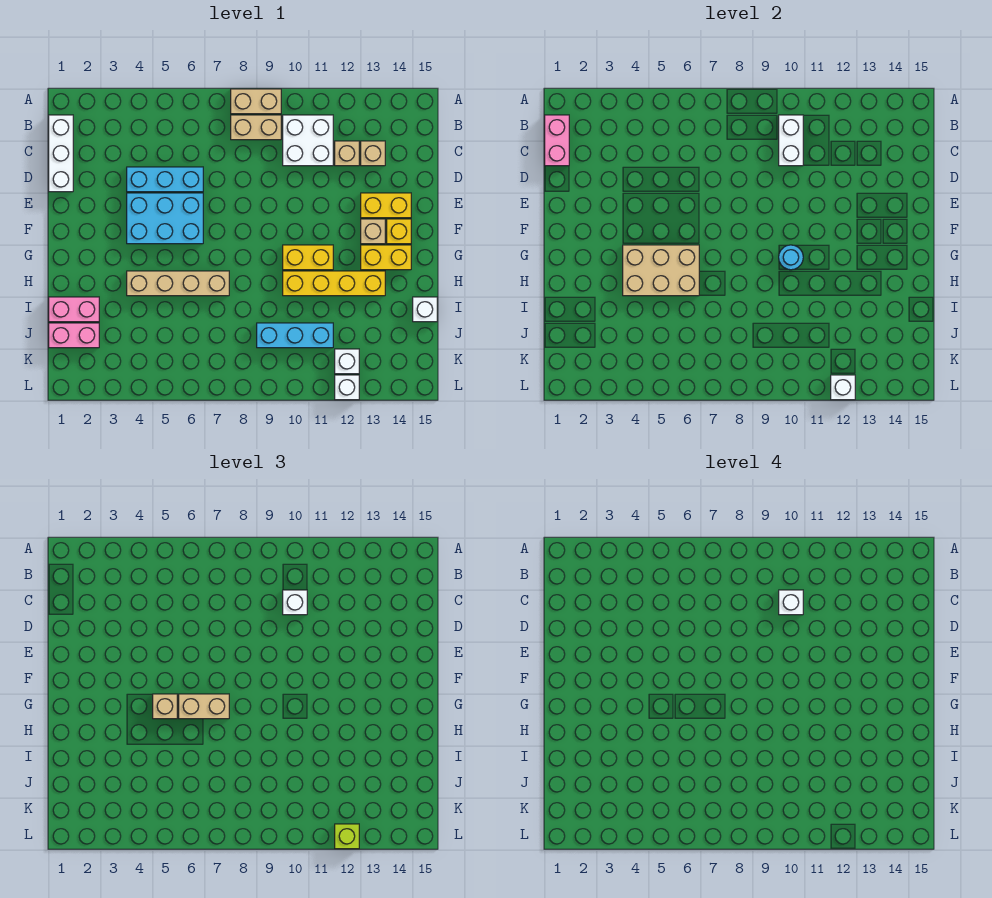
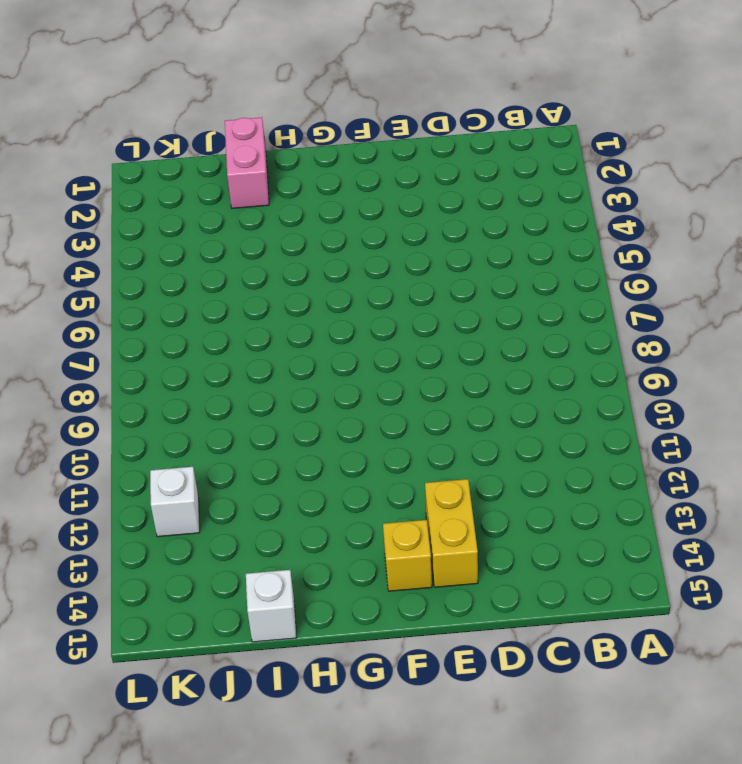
none -> tan brick A8:A9 level 1
none -> white brick B1:D1 level 1
none -> tan brick B8:B9 level 1
none -> white brick B10:C11 level 1

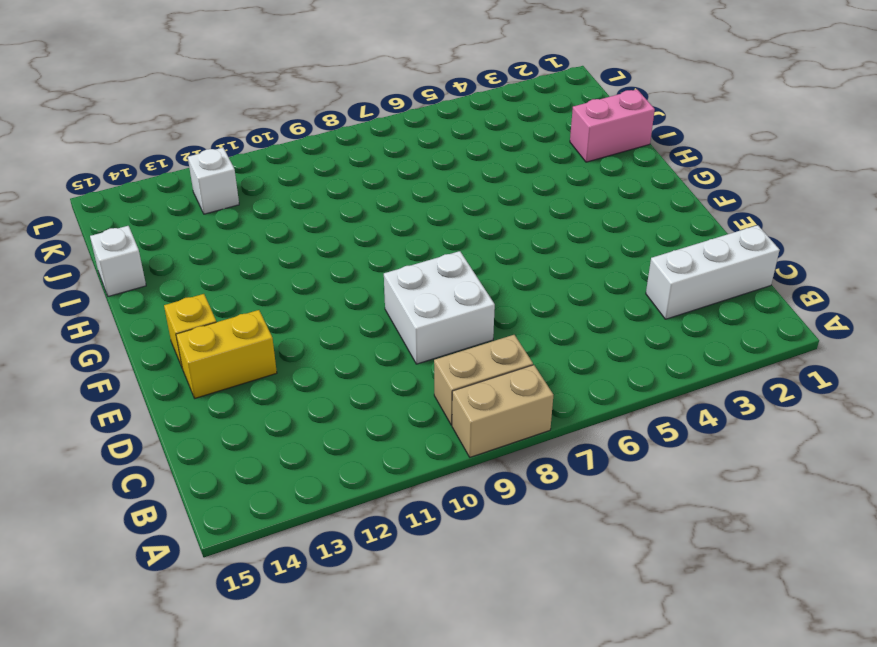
white brick C1:C3 level 1 -> white brick B1:D1 level 1
white brick D8:E9 level 1 -> white brick B10:C11 level 1
none -> tan brick C12 level 1
none -> tan brick C13 level 1
none -> cyan brick D4:D6 level 1
none -> cyan brick E4:F6 level 1

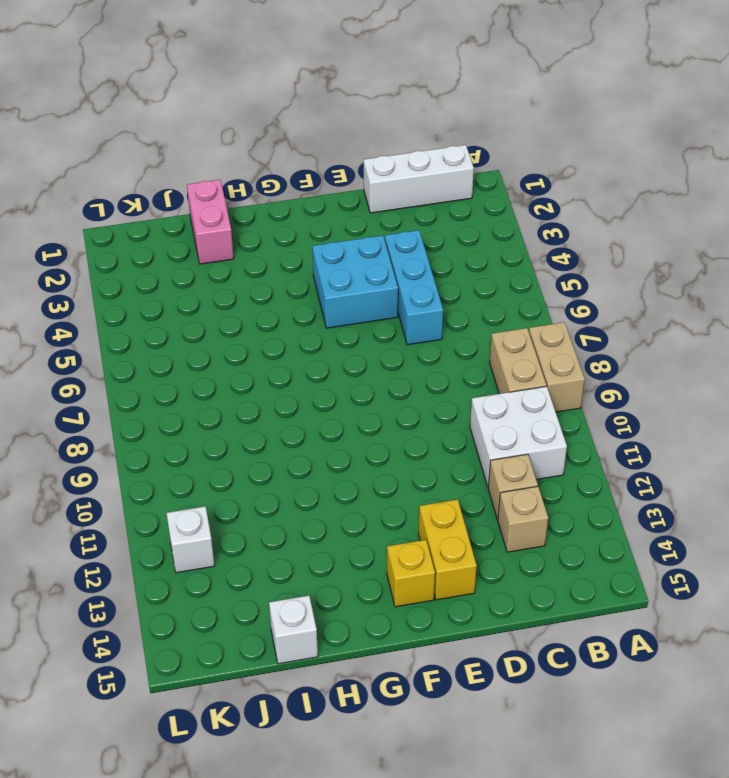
cyan brick E4:F5 level 1 -> cyan brick E4:F6 level 1
none -> tan brick F13 level 1
none -> yellow brick G10:G11 level 1
none -> yellow brick G13:G14 level 1
none -> tan brick H4:H7 level 1

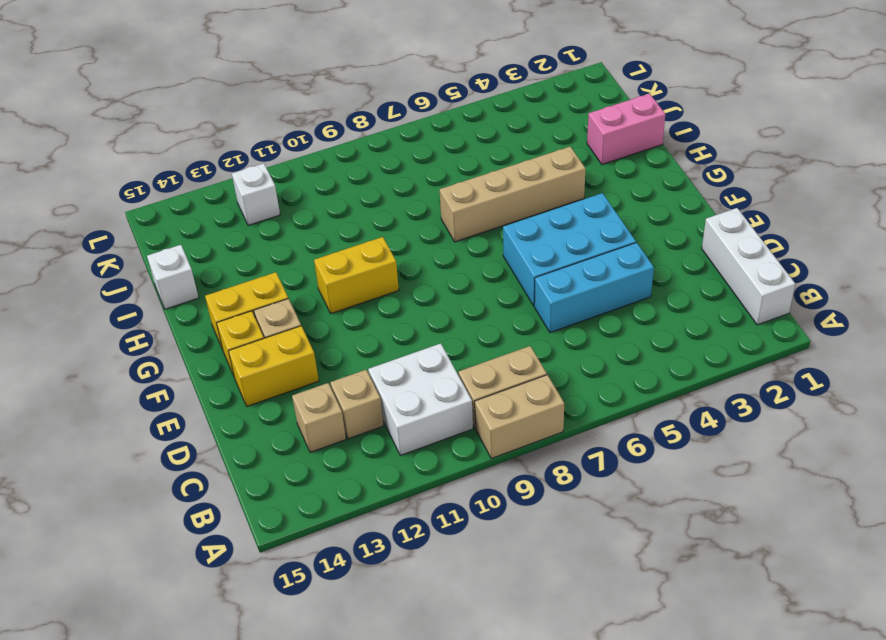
none -> yellow brick H10:H13 level 1
none -> pink brick J1:J2 level 1
none -> cyan brick J9:J11 level 1
none -> white brick L12 level 1

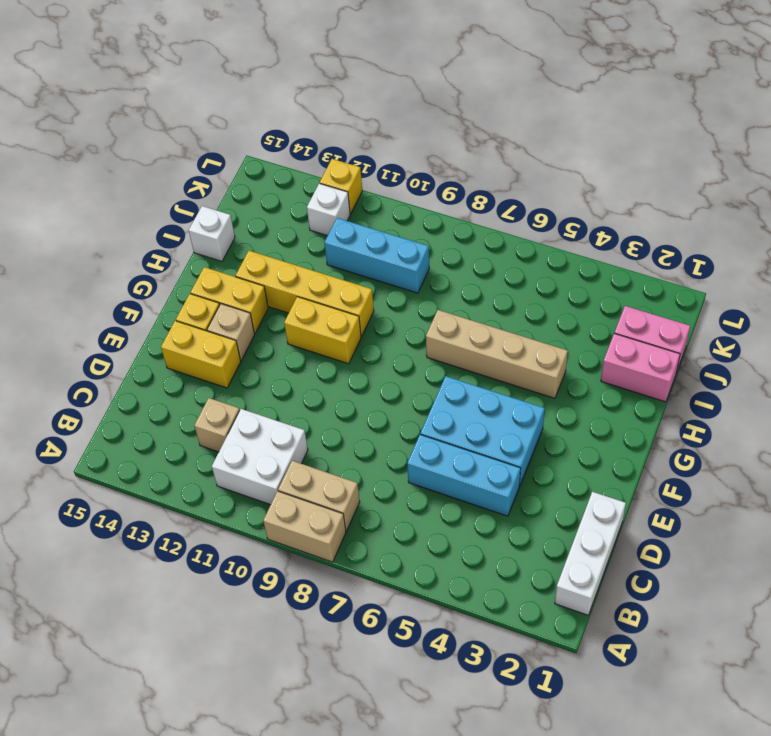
yellow brick L12 level 1 -> white brick L12 level 1
none -> tan brick C13 level 1
none -> pink brick B1:C1 level 2
none -> white brick B10:C10 level 2
none -> tan brick G4:H6 level 2

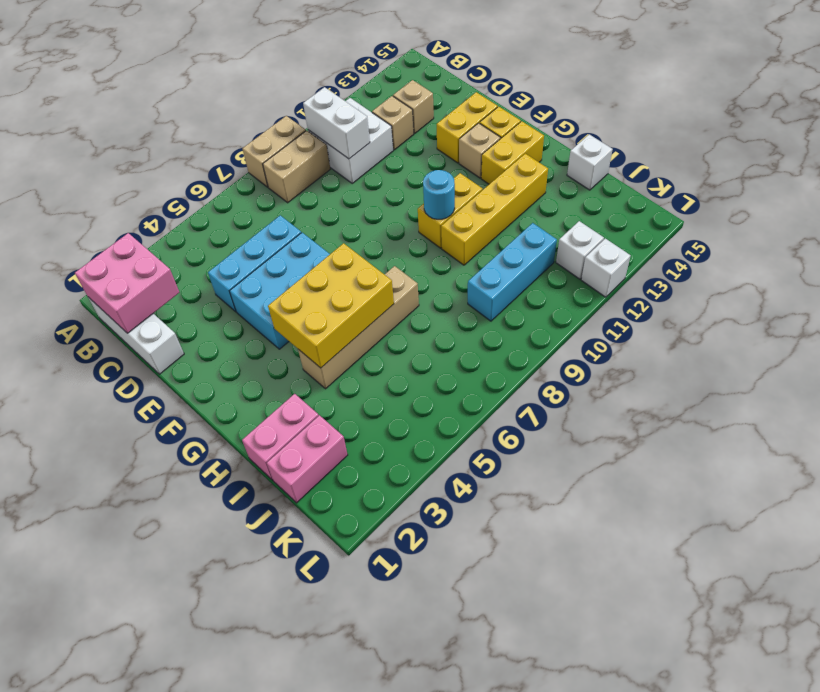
pink brick B1:C2 level 2 -> pink brick B1:C1 level 2
yellow brick G4:H6 level 2 -> tan brick G4:H6 level 2
none -> white brick L12 level 2
none -> white brick C10 level 3
none -> tan brick G5 level 3
none -> tan brick G6:G7 level 3

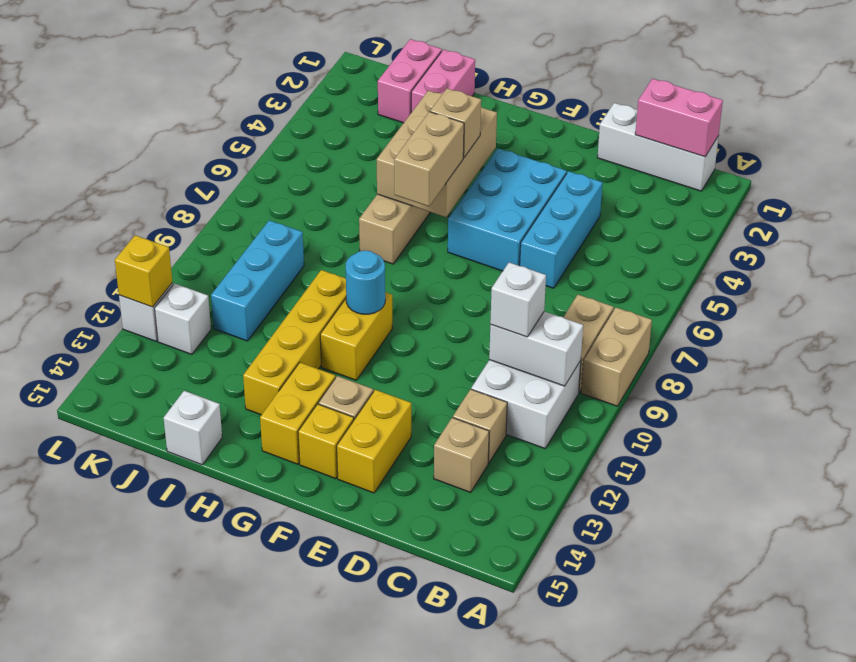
yellow brick L12 level 2 -> white brick L12 level 2
none -> lime brick L12 level 3
none -> white brick C10 level 4

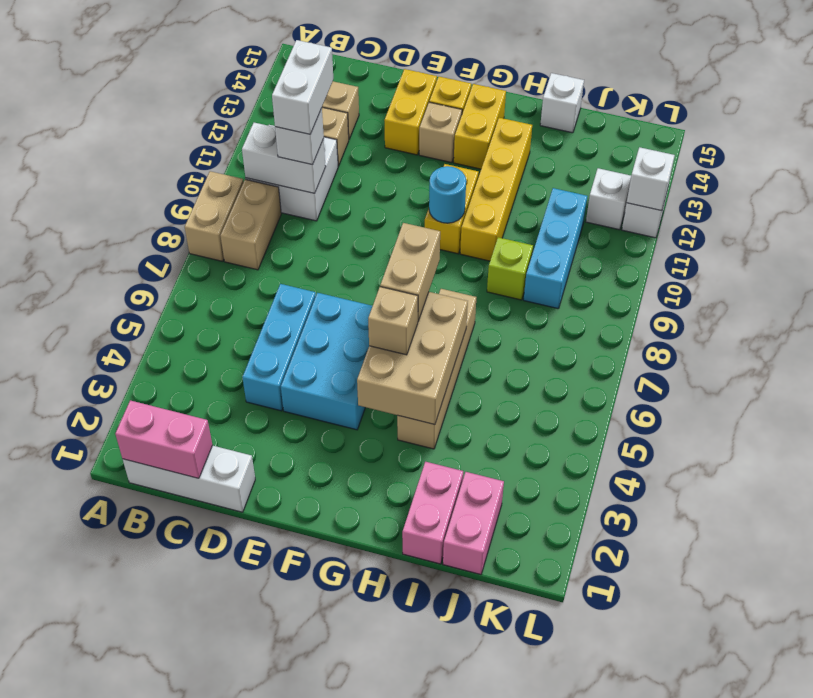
white brick C10:C11 level 4 -> white brick C10 level 4
lime brick I9 level 1 -> lime brick L12 level 3

